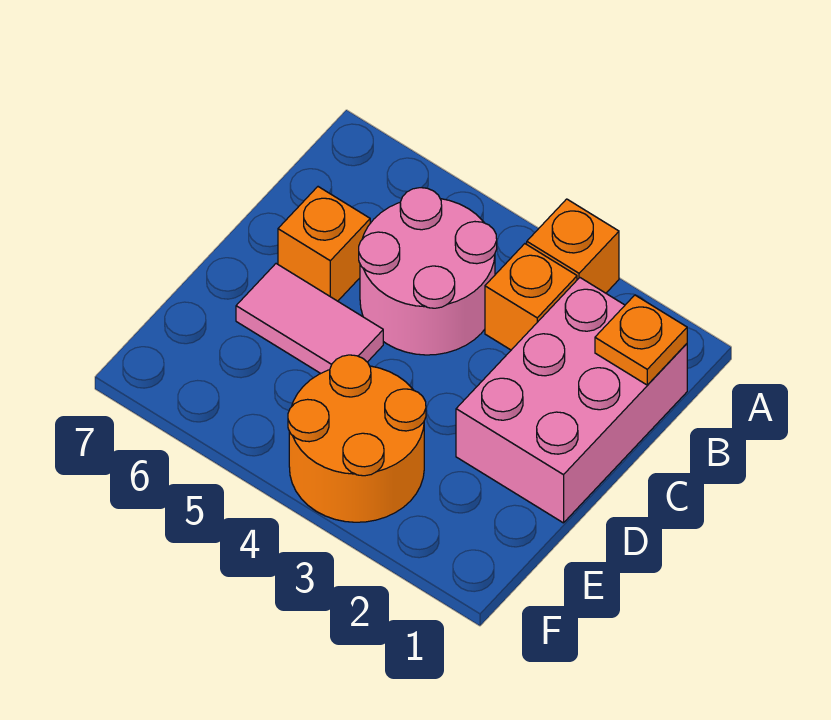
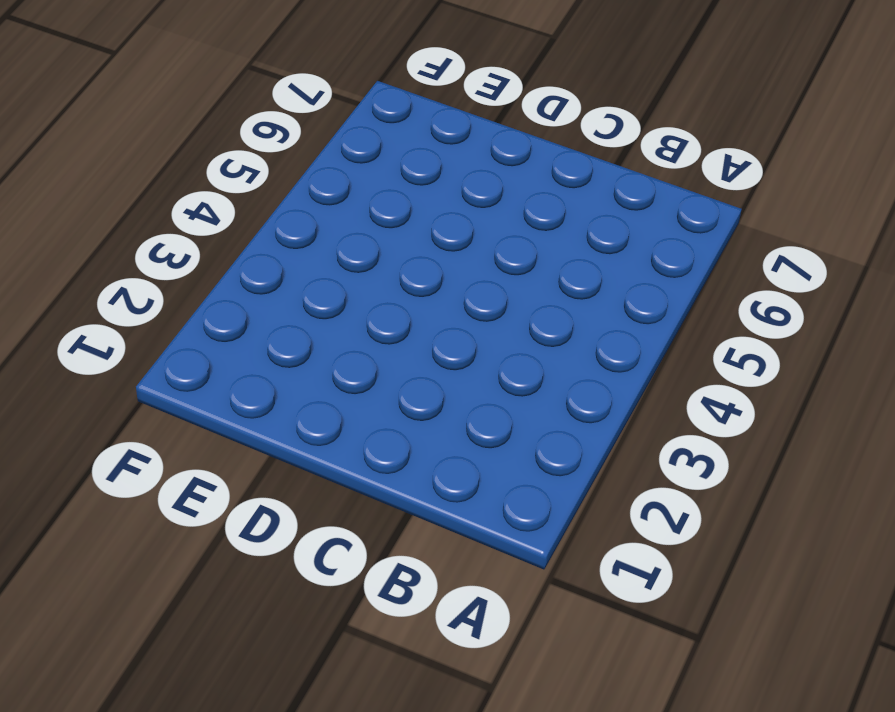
none -> orange brick A3 level 1
none -> pink brick B1:D2 level 1

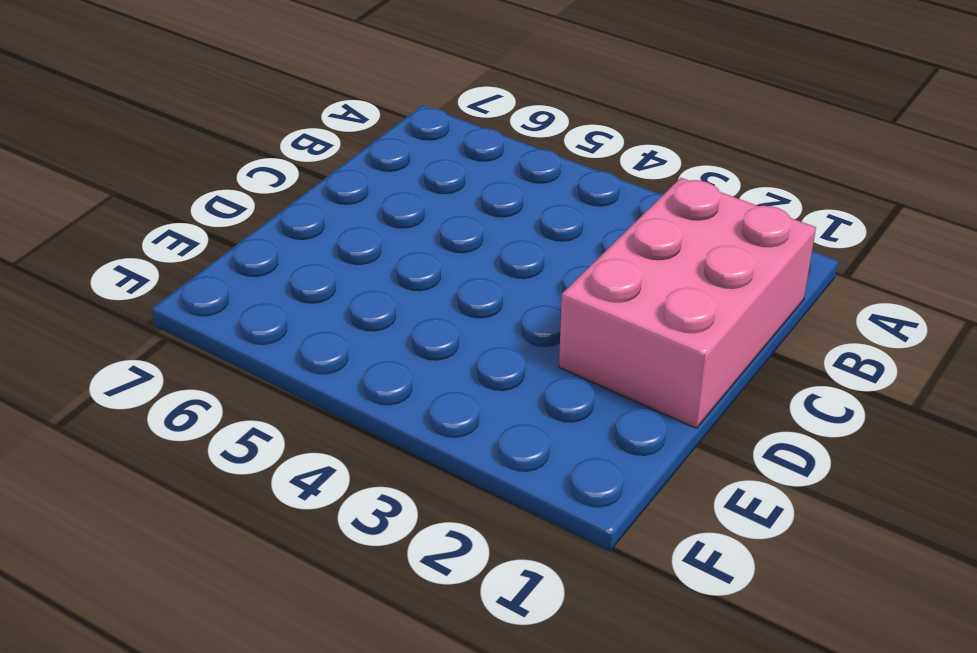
none -> orange brick A3 level 1
none -> orange brick B3 level 1

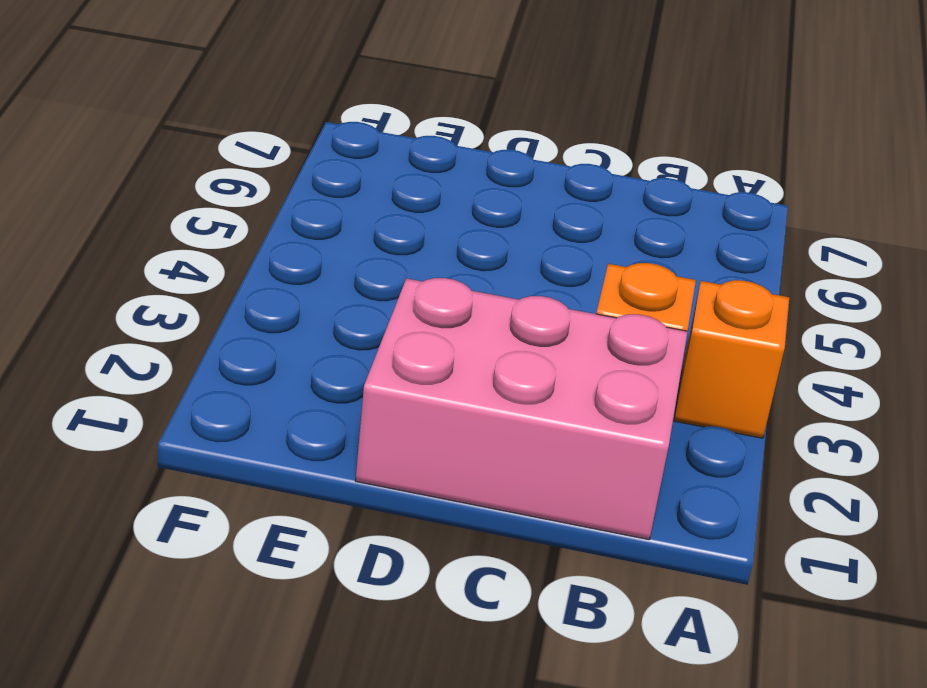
none -> pink round brick B4:C5 level 1
none -> orange brick C6 level 1

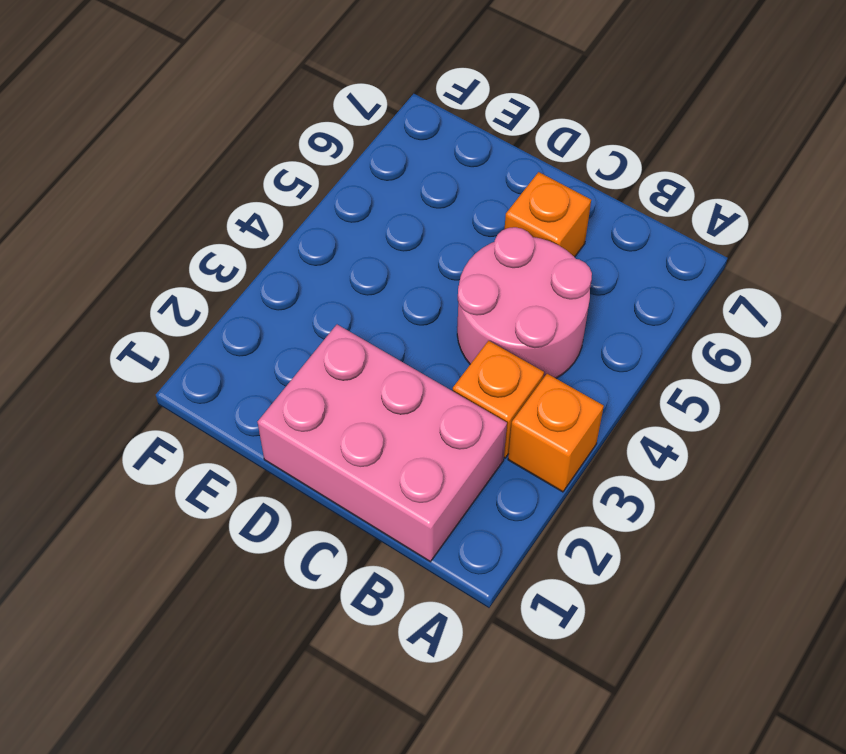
none -> pink tile D5:D6 level 1
none -> orange round brick E3:F4 level 1

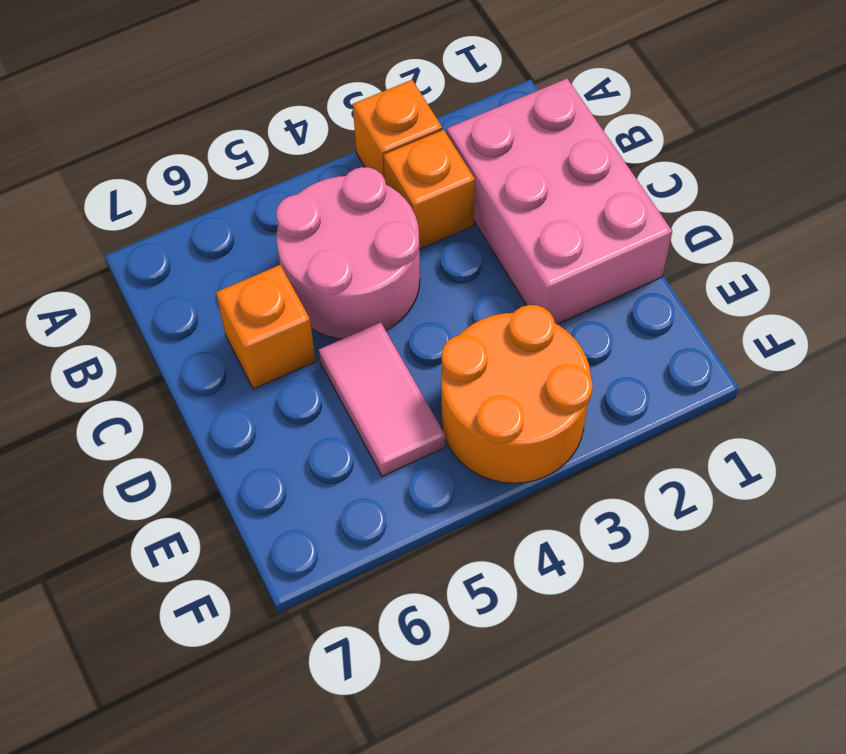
pink tile D5:E5 level 1 -> pink tile D5:D6 level 1
none -> orange plate B1 level 2

